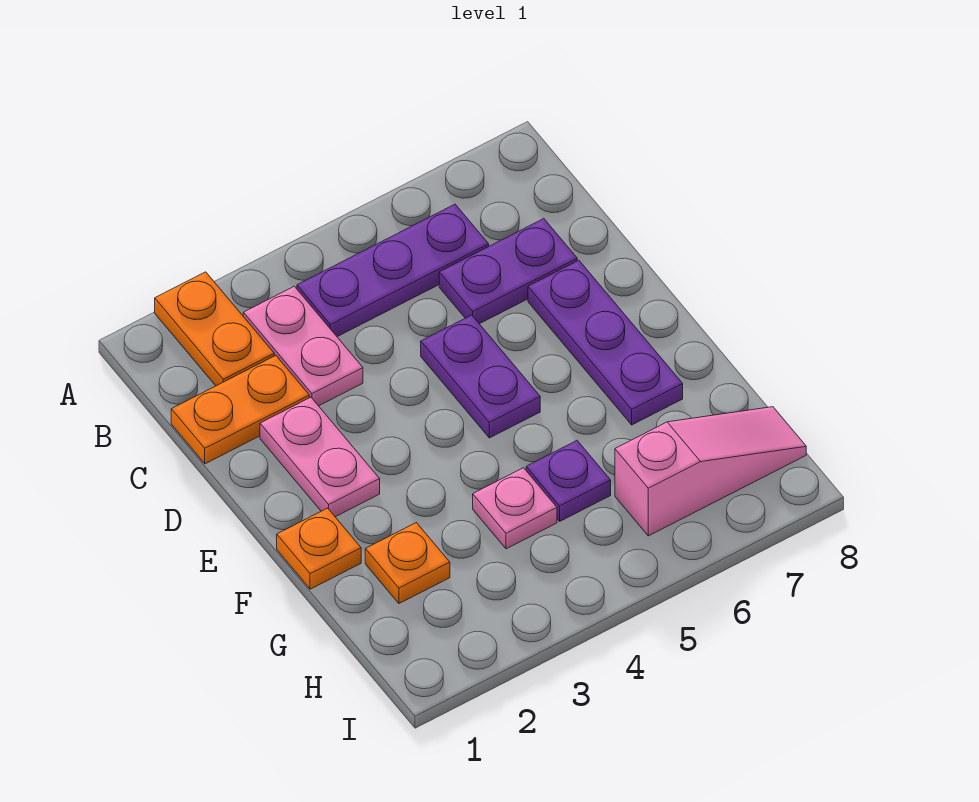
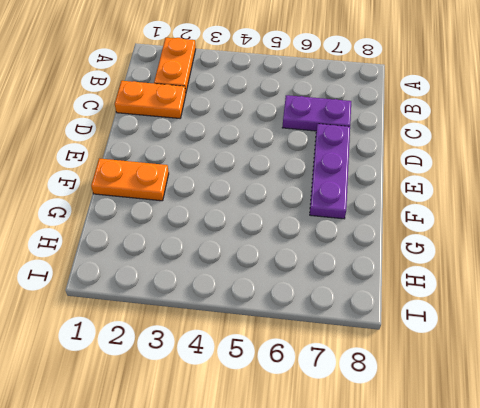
orange plate F1:F2 level 1 -> orange plate F1 level 1
none -> pink plate B3:C3 level 1
none -> purple plate B4:B6 level 1
none -> pink plate D2:E2 level 1

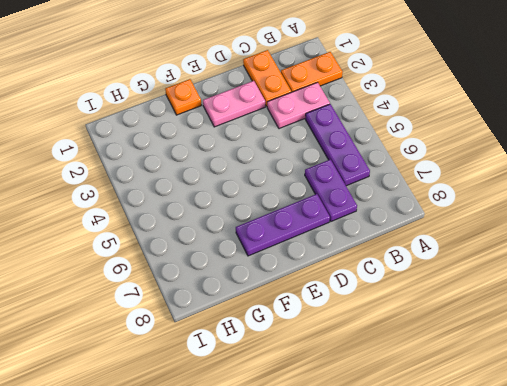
none -> purple plate D5:E5 level 1
none -> orange plate G2 level 1
none -> pink plate G4 level 1

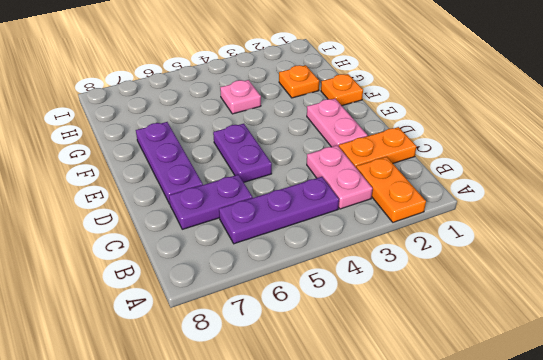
none -> purple plate G5 level 1
none -> pink slope H6:H8 level 1 top 6

